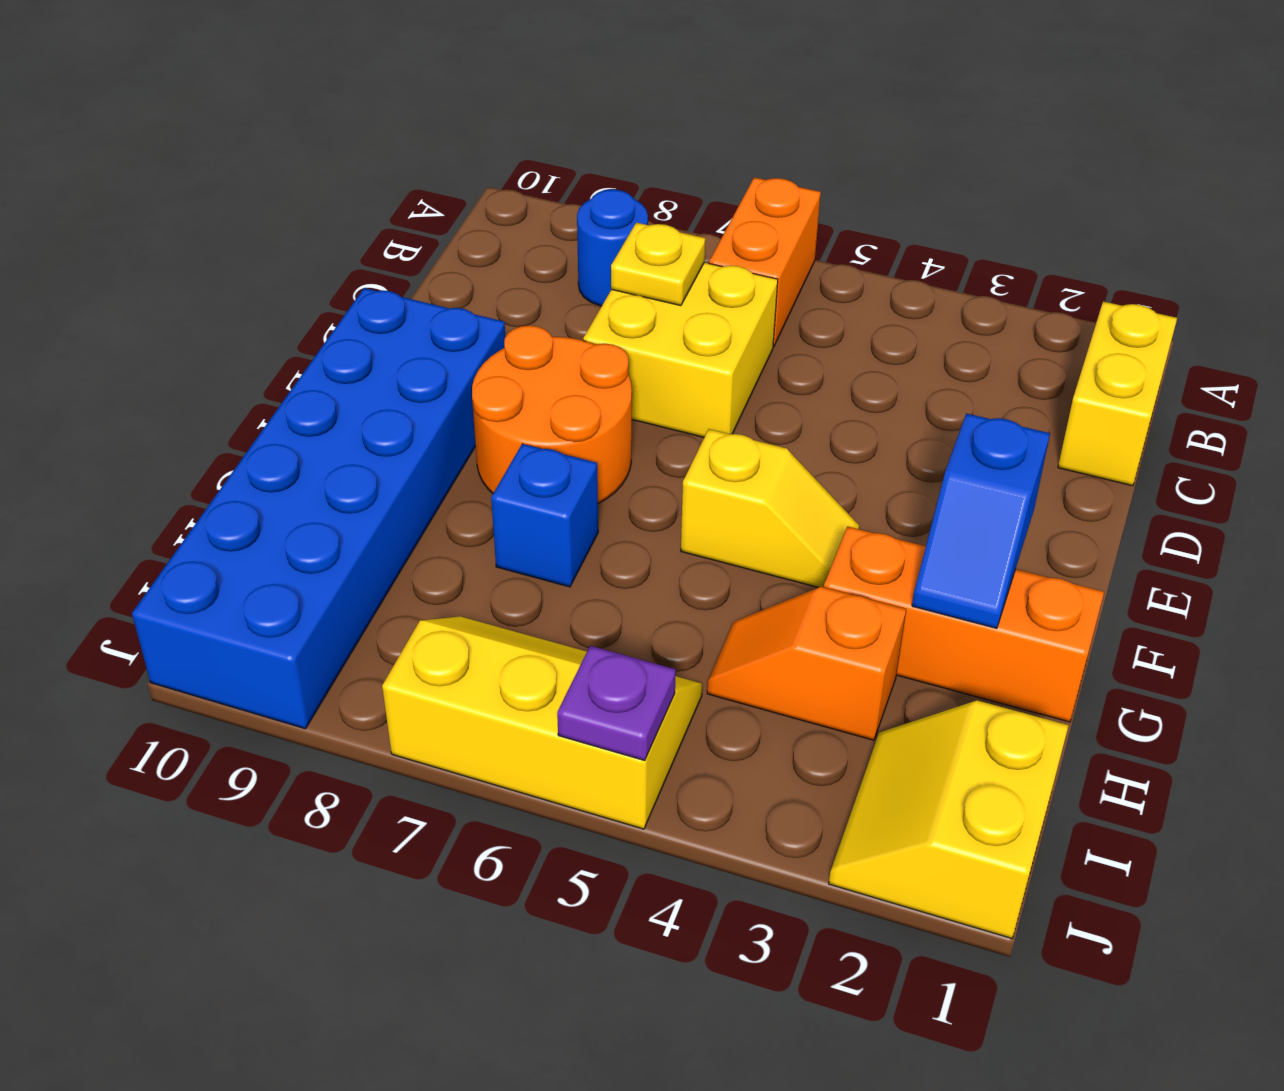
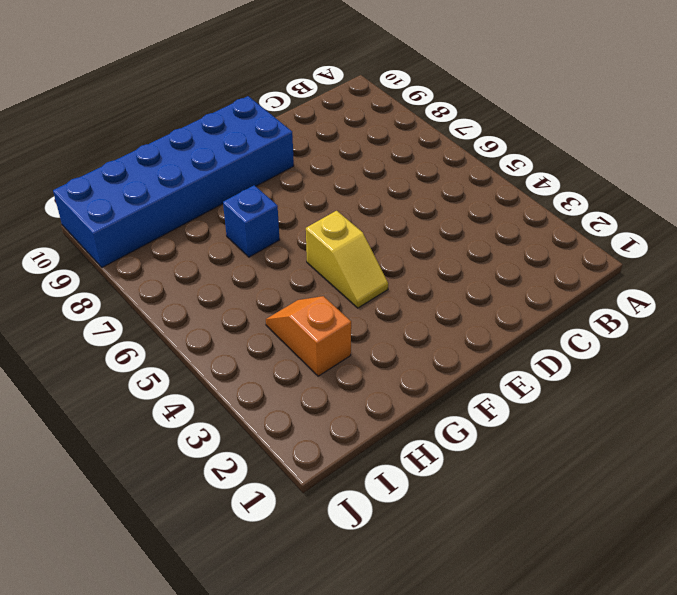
none -> orange brick A6:B6 level 1
none -> yellow brick B1:C1 level 1
none -> blue round brick B8 level 1

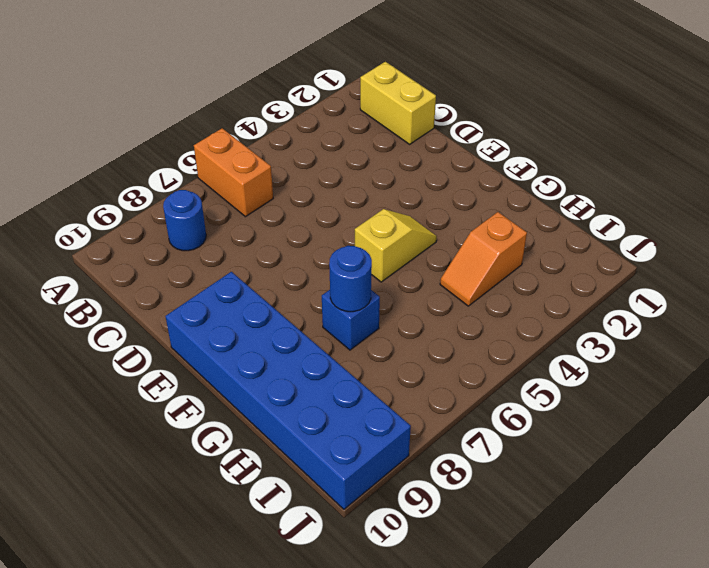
blue round brick G7 level 2 -> none
none -> yellow brick C6:D7 level 1
none -> orange round brick E7:F8 level 1
none -> orange brick G1:G3 level 1

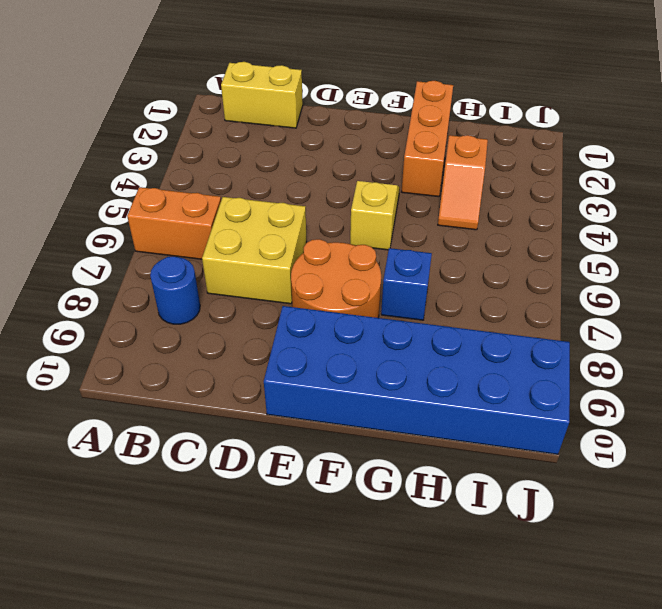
none -> yellow slope I1:J2 level 1 top 1
none -> yellow slope I5:J7 level 1 top J
none -> yellow plate C7 level 2

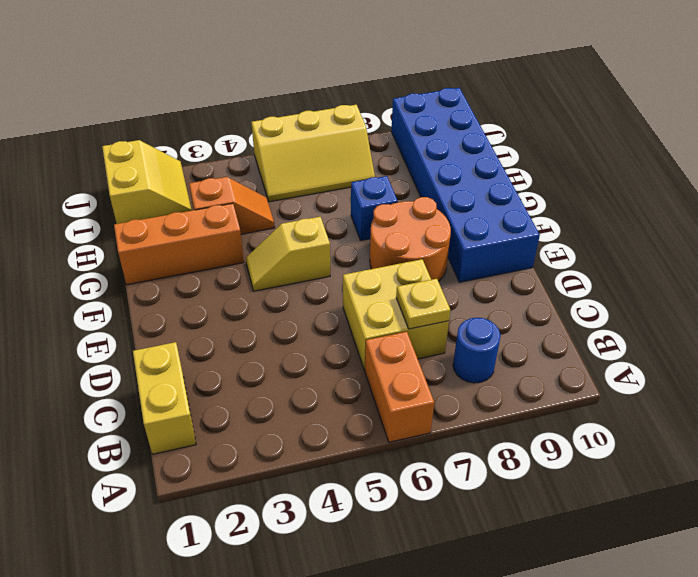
none -> blue slope F2:G2 level 2 top F
none -> purple plate J5 level 2

